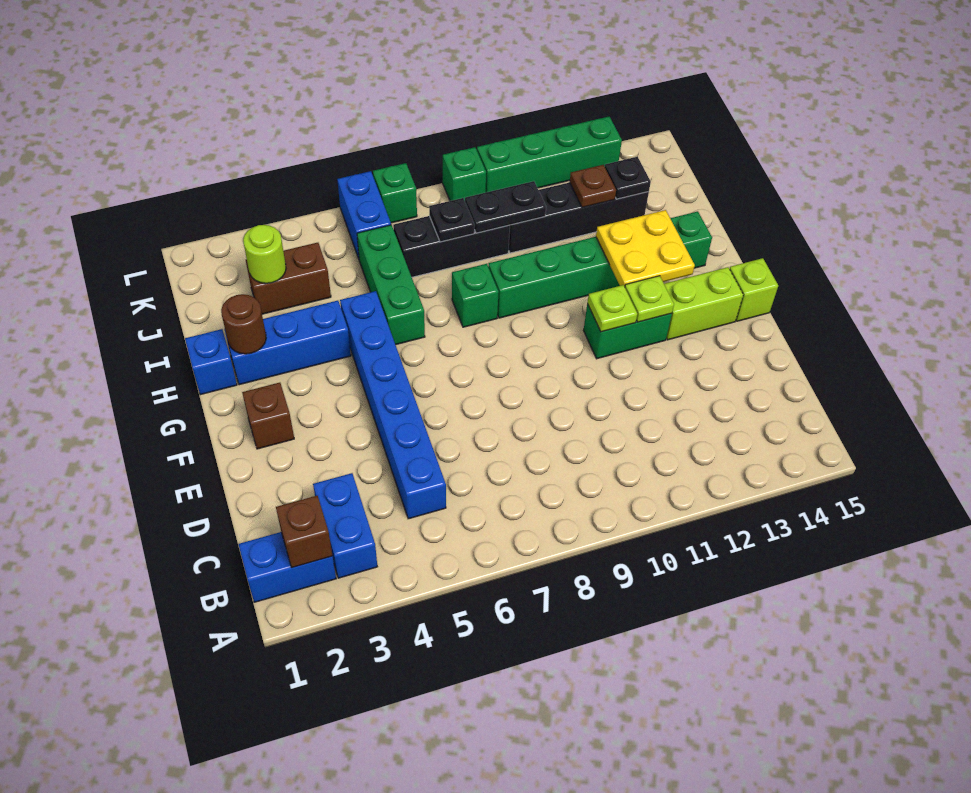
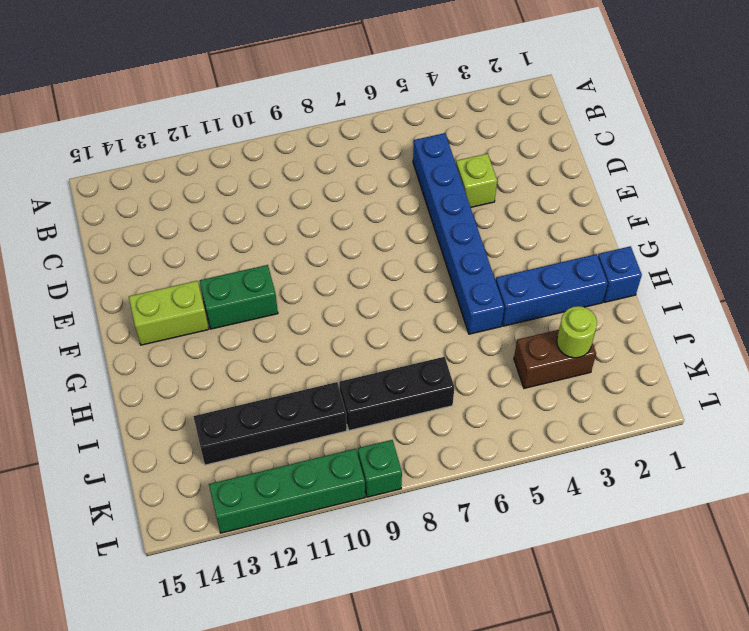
lime brick D4 level 1 -> lime brick F15 level 1
none -> blue brick B1:B2 level 1
none -> blue brick B3:C3 level 1
none -> brown brick F2 level 1

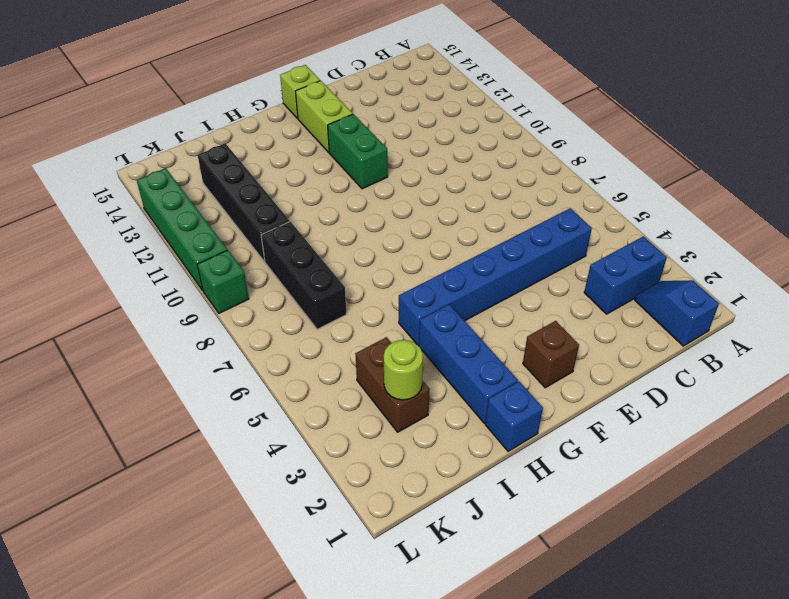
blue slope B1:B2 level 1 top 1 -> blue brick B1:B2 level 1
none -> green brick H6:J6 level 1
none -> green brick H8 level 1
none -> green brick H9:H14 level 1

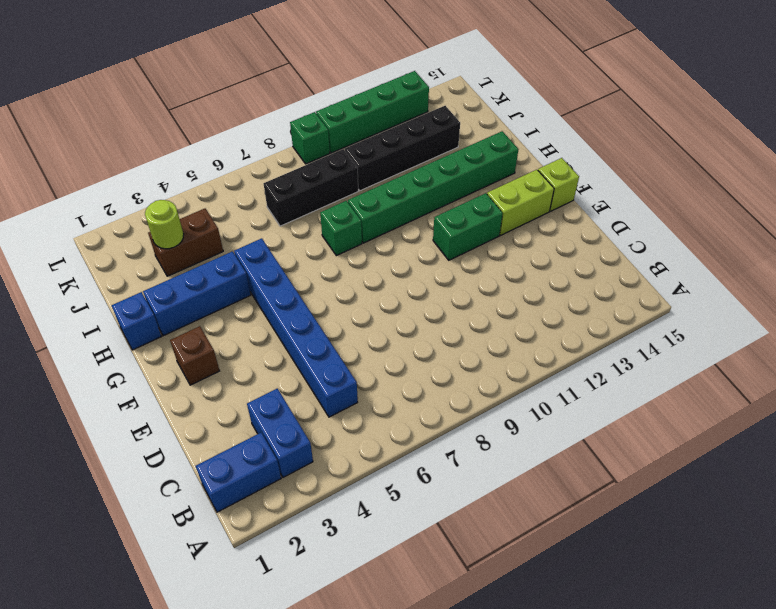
none -> green brick H6:J6 level 1
none -> blue brick K6:L6 level 1
none -> green brick L7 level 1

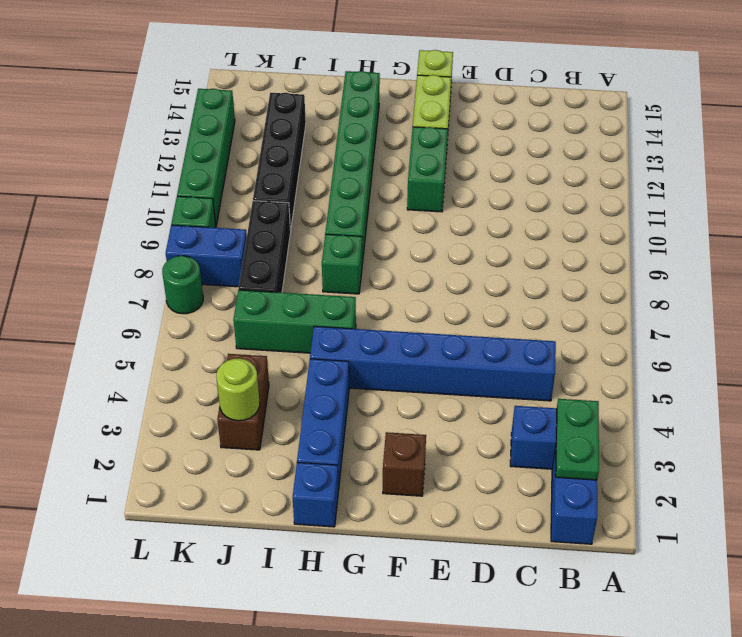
green plate B2:B3 level 2 -> brown brick B2 level 2
blue brick K8:L8 level 1 -> blue brick K6:L6 level 1
green round brick L7 level 1 -> green brick L7 level 1
none -> lime plate F11 level 2
none -> lime plate F12 level 2
none -> yellow plate G12:H13 level 2

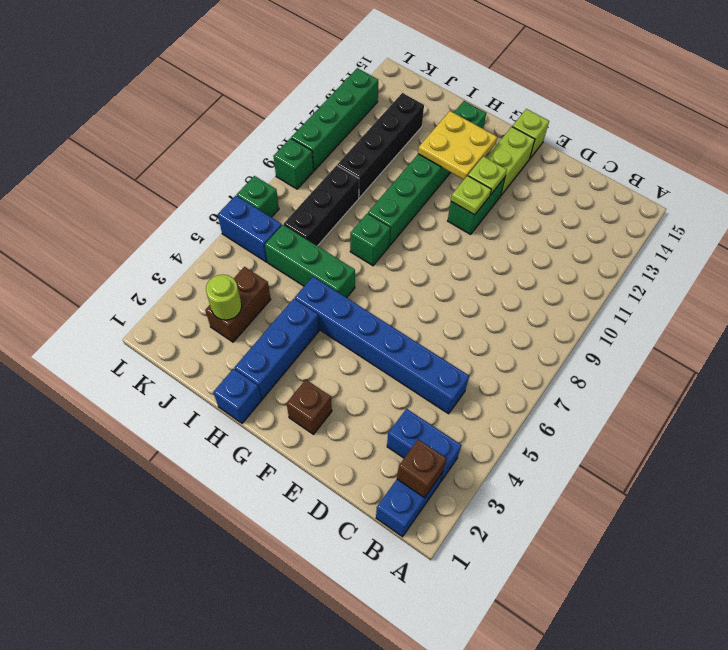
none -> brown round brick H2 level 2
none -> black plate J8 level 2
none -> black plate J9:J10 level 2

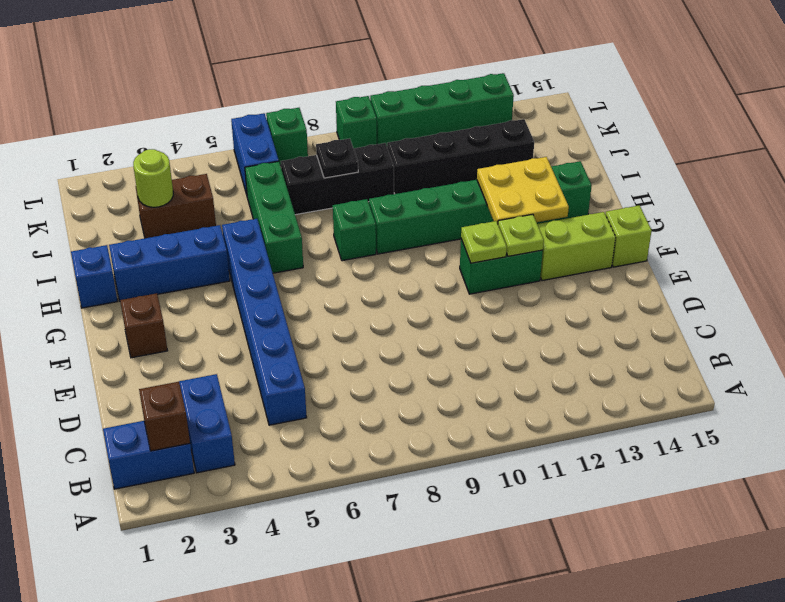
none -> brown round brick H2 level 2
none -> black plate J9:J10 level 2
none -> brown plate J12 level 2

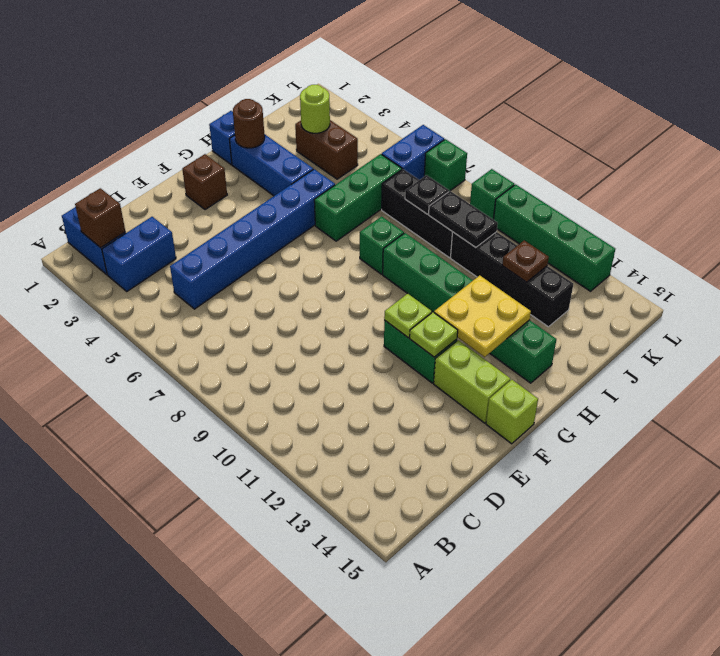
none -> black plate J13 level 2

